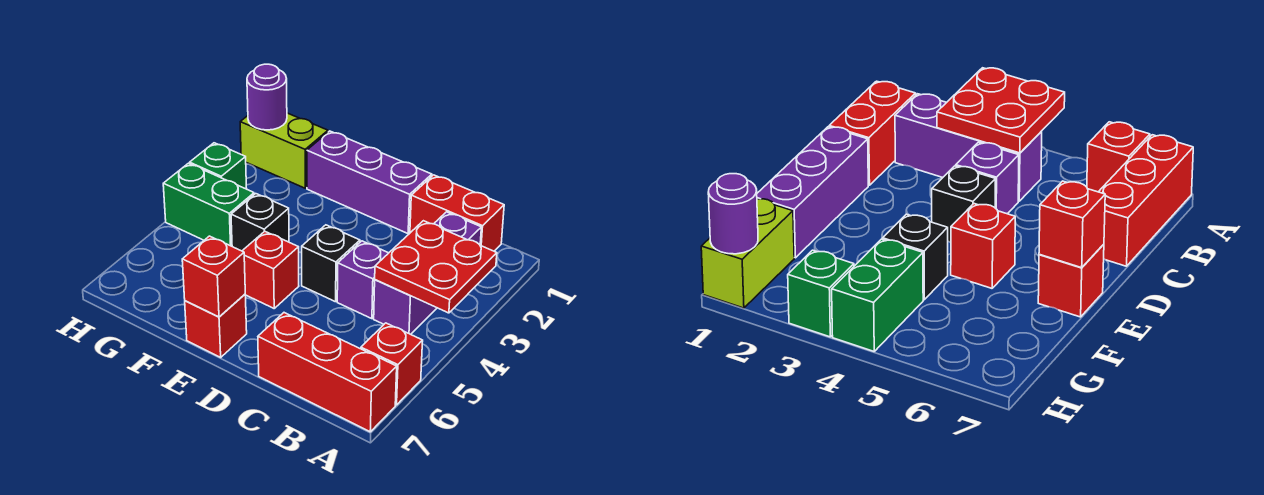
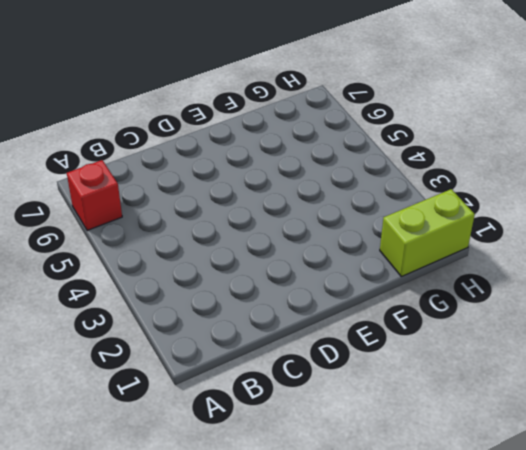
none -> red brick A7:C7 level 1
none -> red brick B1:C1 level 1
none -> purple brick B2:B4 level 1

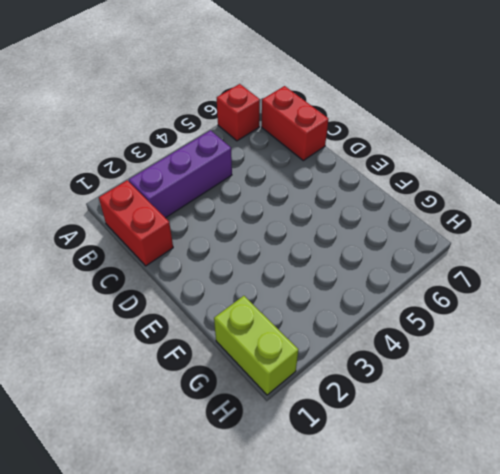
red brick B7:C7 level 1 -> red brick A7:C7 level 1
none -> purple brick C4 level 1
none -> purple brick D1:F1 level 1
none -> black brick D4 level 1

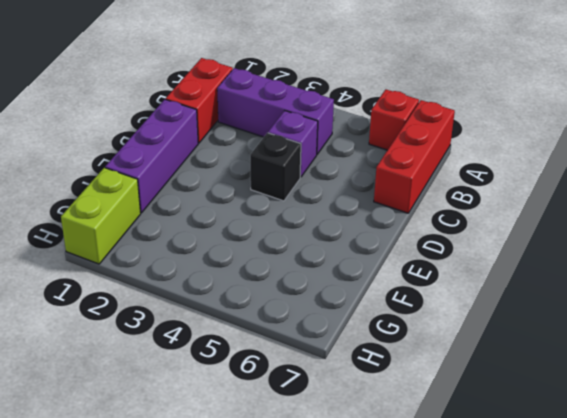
none -> red brick E5 level 1
none -> red brick E7 level 1
none -> black brick F4 level 1

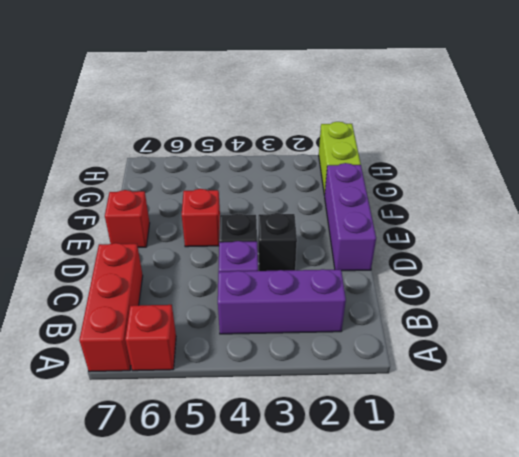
black brick D3 level 1 -> black brick F4 level 1
none -> red brick B1:C1 level 1
none -> green brick G4:H4 level 1
none -> green brick H3 level 1

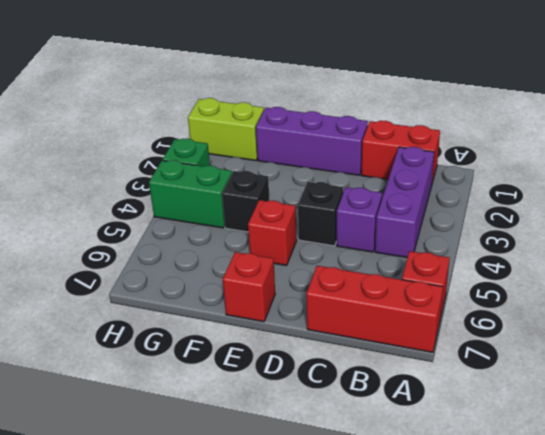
none -> red plate A3:B4 level 2
none -> red brick E7 level 2
none -> purple round brick H1 level 2

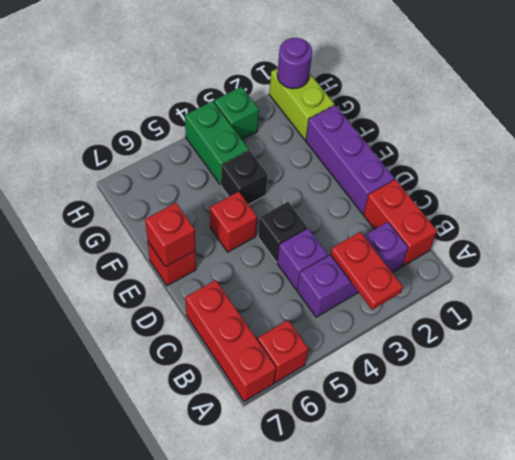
red plate A3:B3 level 2 -> red plate A3:B4 level 2

